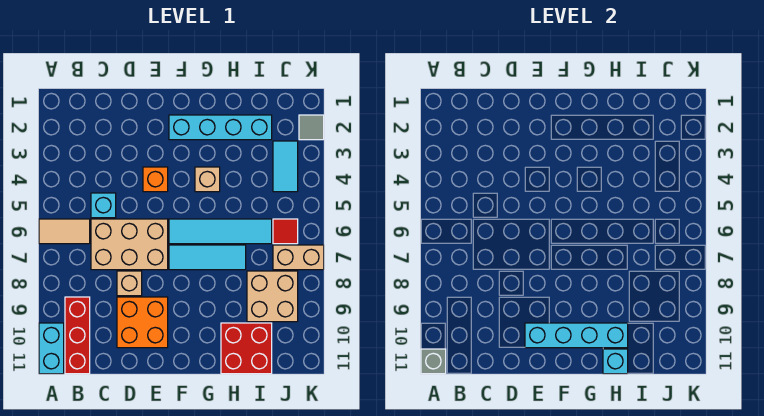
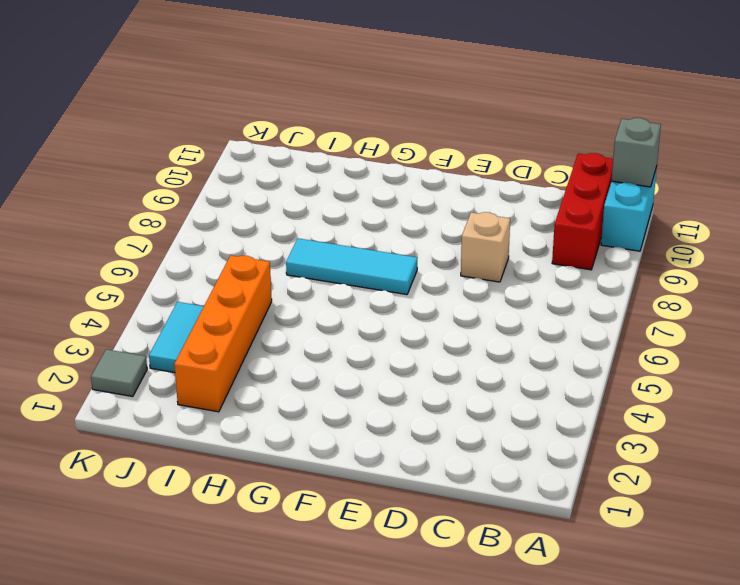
orange brick I2:I5 level 1 -> cyan brick F2:I2 level 1
none -> tan tile A6:B6 level 1
none -> cyan brick C5 level 1
none -> tan brick C6:E7 level 1

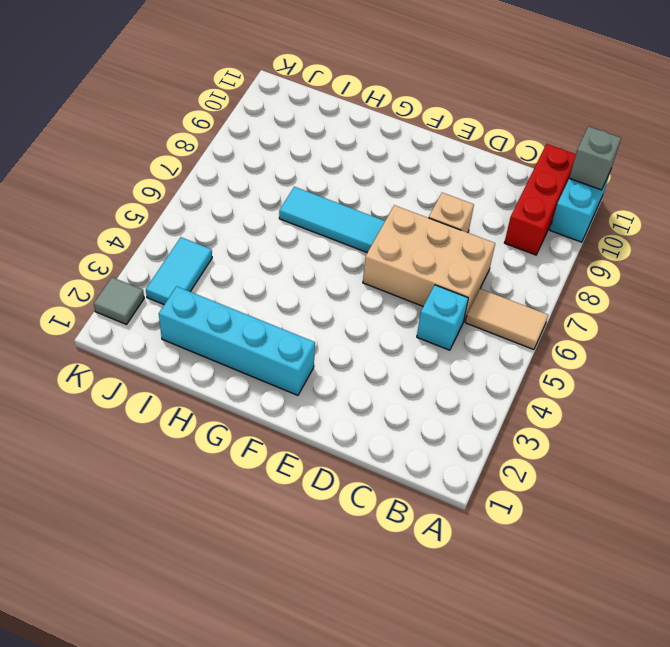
none -> orange brick D9:E10 level 1
none -> orange brick E4 level 1
none -> cyan tile F6:I6 level 1

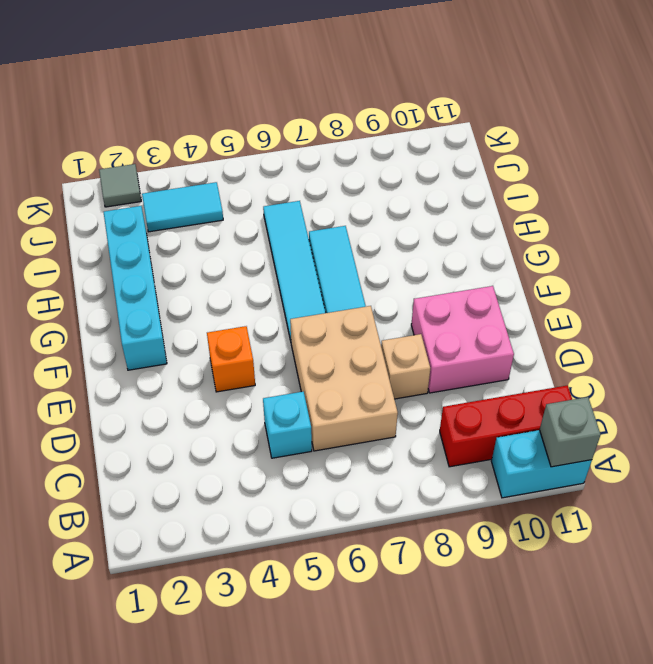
pink brick D9:E10 level 1 -> orange brick D9:E10 level 1
none -> tan tile A6:B6 level 1
none -> tan brick G4 level 1
none -> red brick H10:I11 level 1

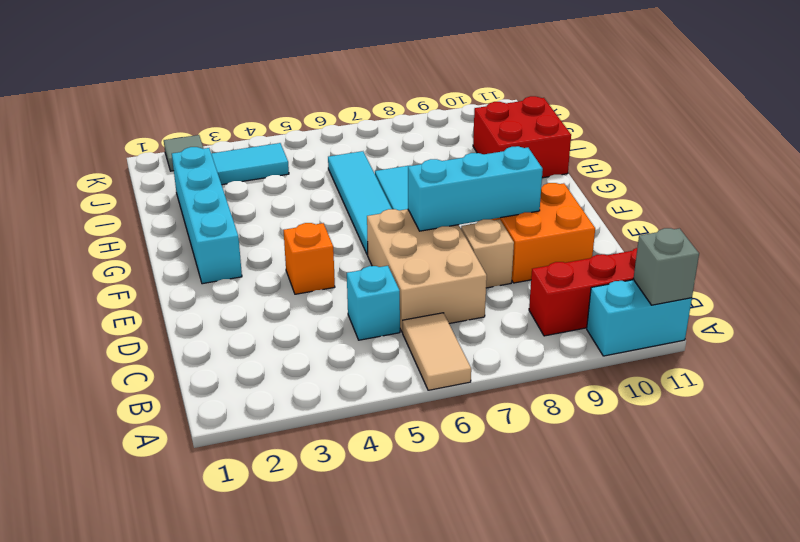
cyan brick E7:E9 level 2 -> none
none -> tan brick G4 level 1
none -> tan brick I8:J9 level 1
none -> red tile J6 level 1

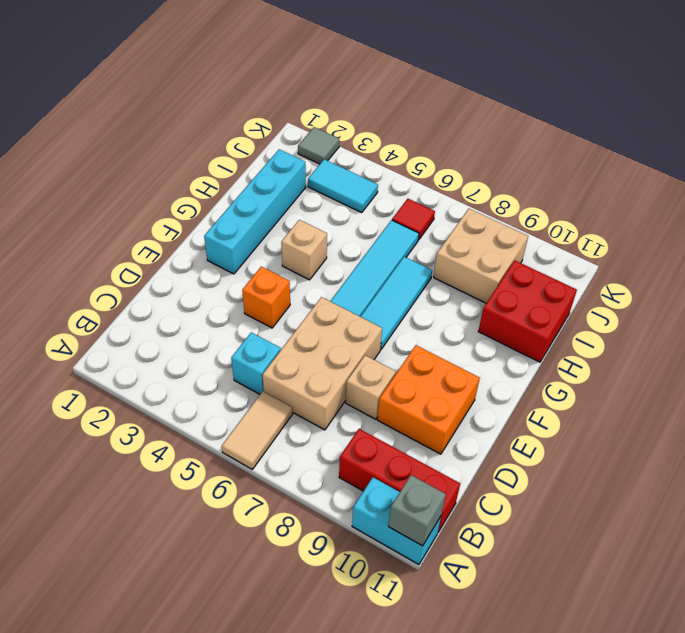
none -> tan brick J7:K7 level 1
none -> cyan brick E10:H10 level 2
none -> cyan brick H11 level 2

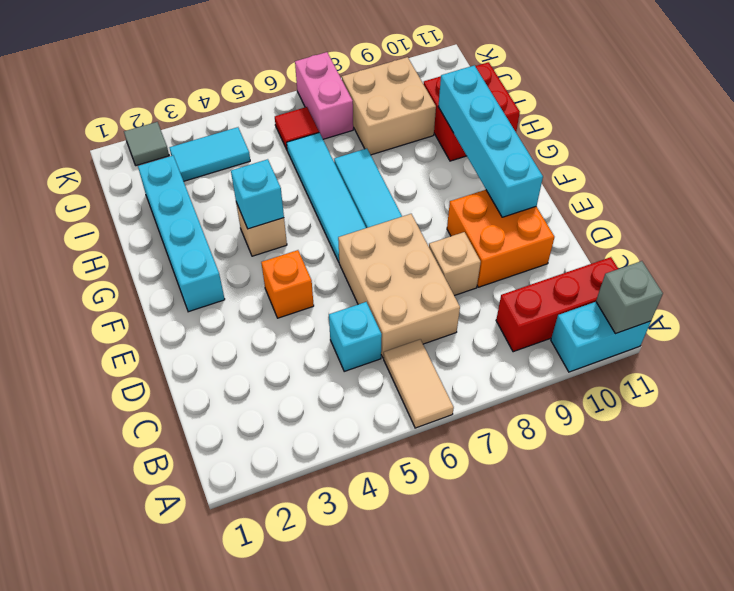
cyan brick G4 level 2 -> cyan brick H11 level 2
pink brick J7:K7 level 1 -> tan brick J7:K7 level 1

